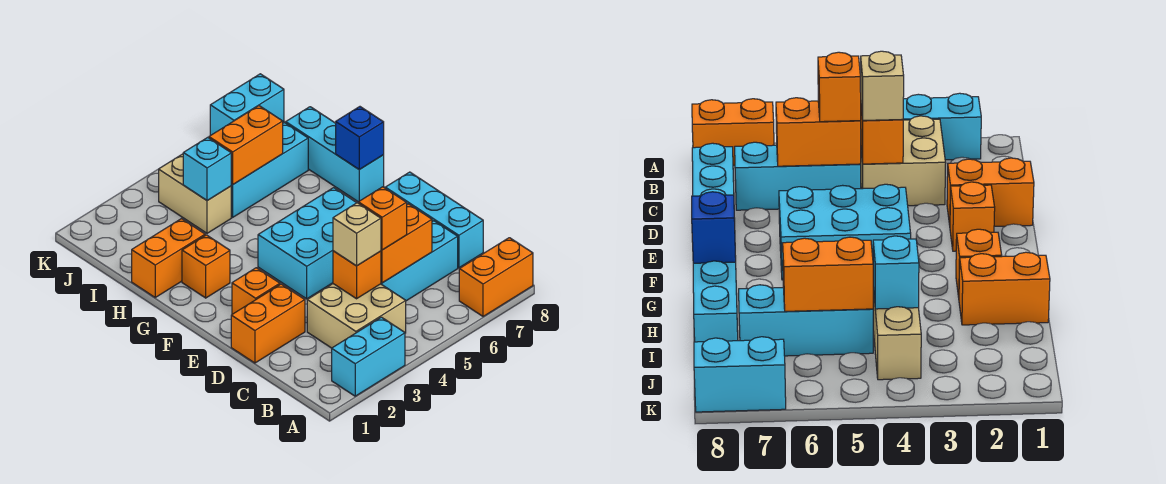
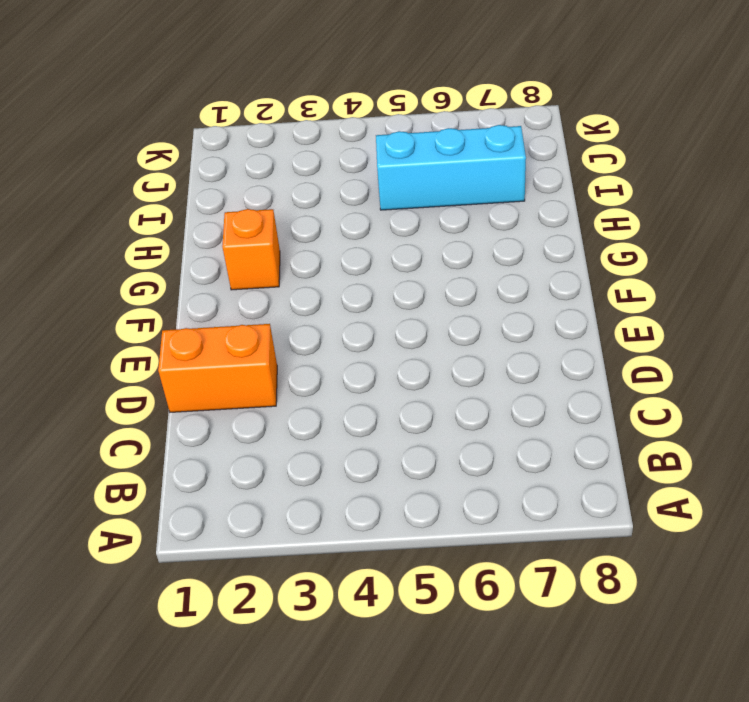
none -> cyan brick A2:A3 level 1
none -> orange brick A7:A8 level 1
none -> tan brick B3:C4 level 1

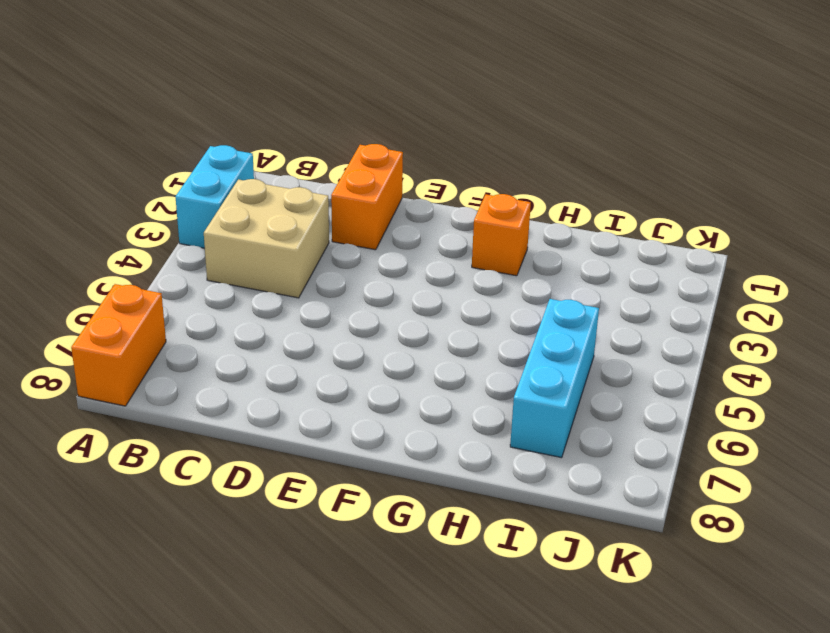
none -> cyan brick C5:C7 level 1
none -> cyan brick C8:E8 level 1
none -> orange brick E2 level 1

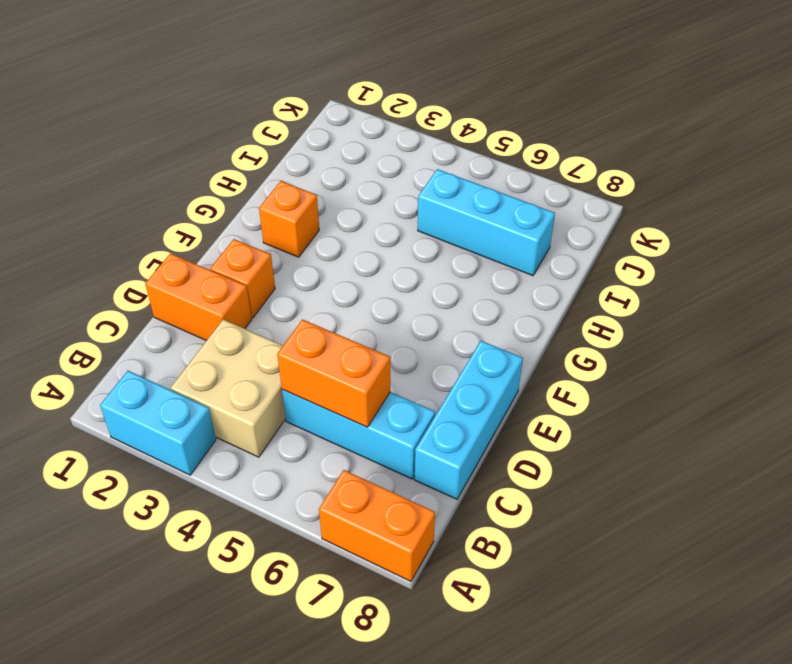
none -> cyan brick E4:F6 level 1
none -> cyan brick G8:I8 level 1
none -> orange brick H1:H2 level 1

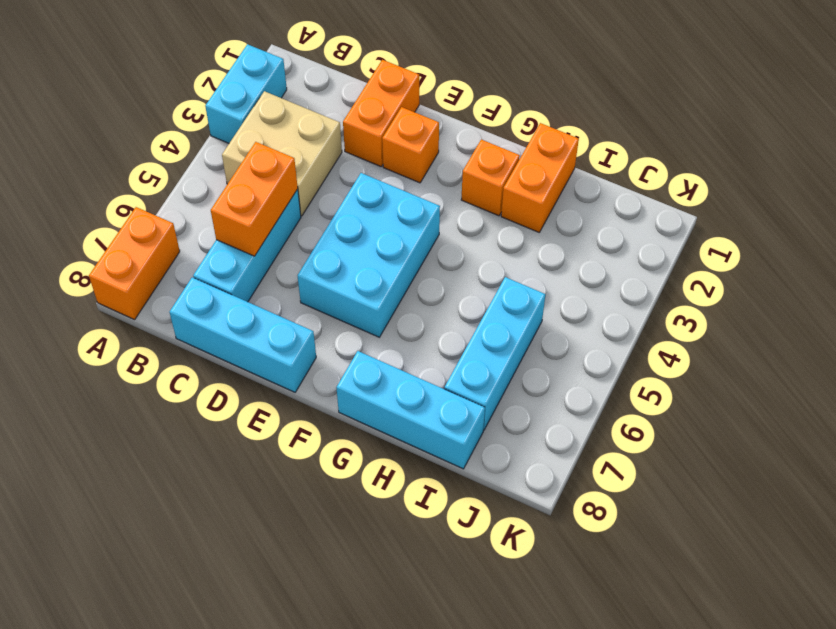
none -> tan brick I4:J4 level 1
none -> cyan brick K7:K8 level 1
none -> orange brick C4 level 2

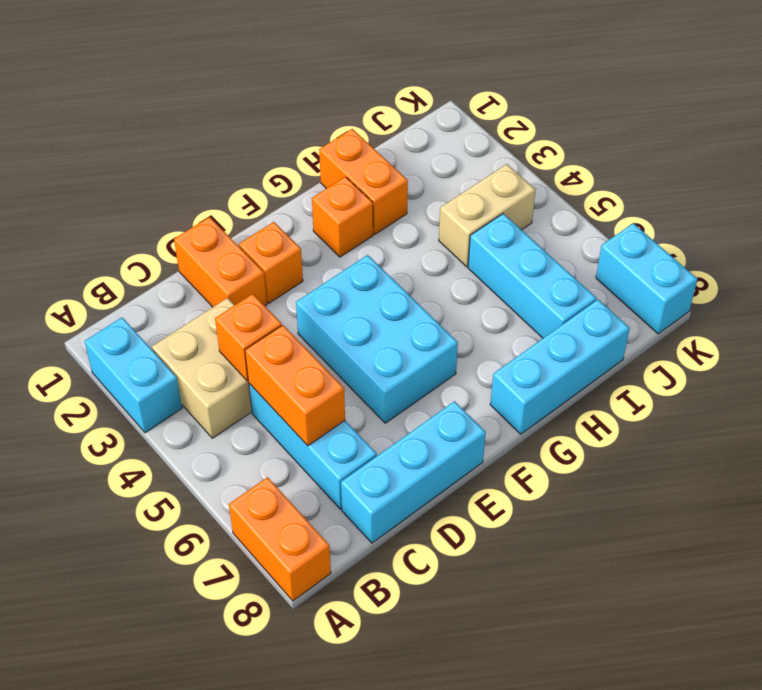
none -> blue brick G8 level 2
none -> cyan brick I4 level 2
none -> orange brick I5:I6 level 2

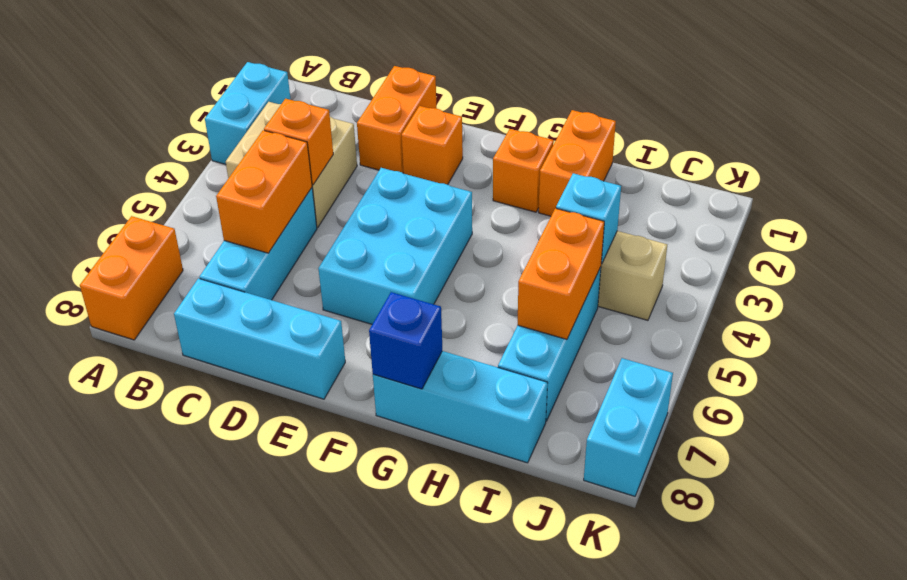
none -> tan brick C4 level 3
none -> orange brick C5 level 3

